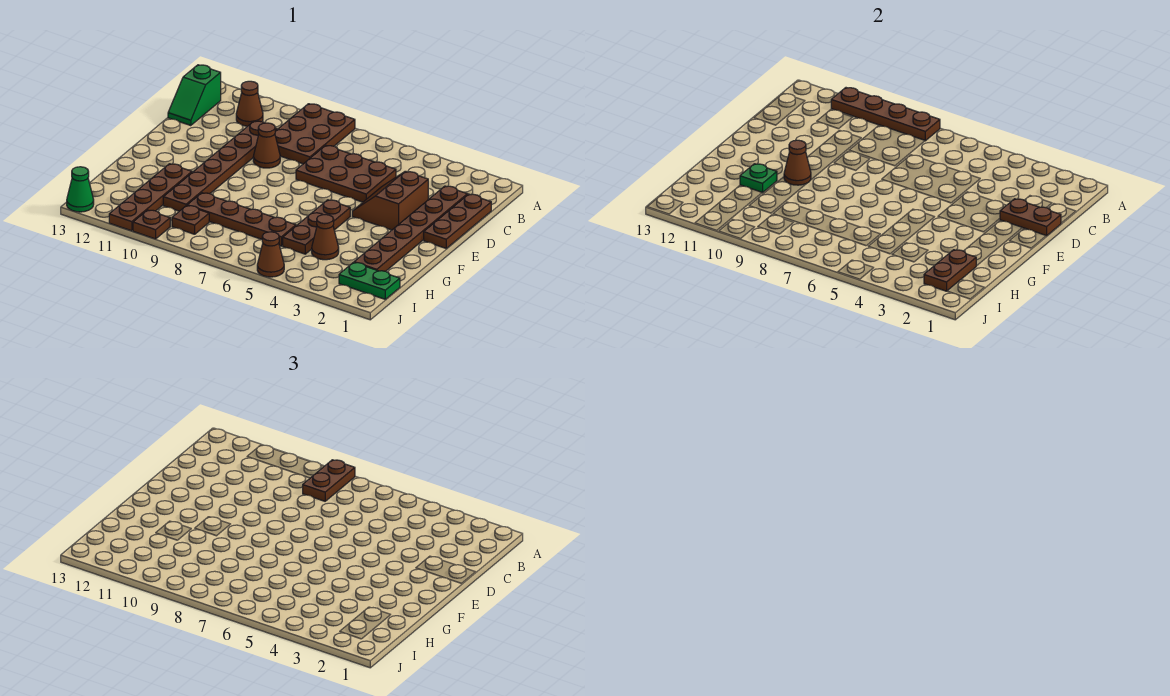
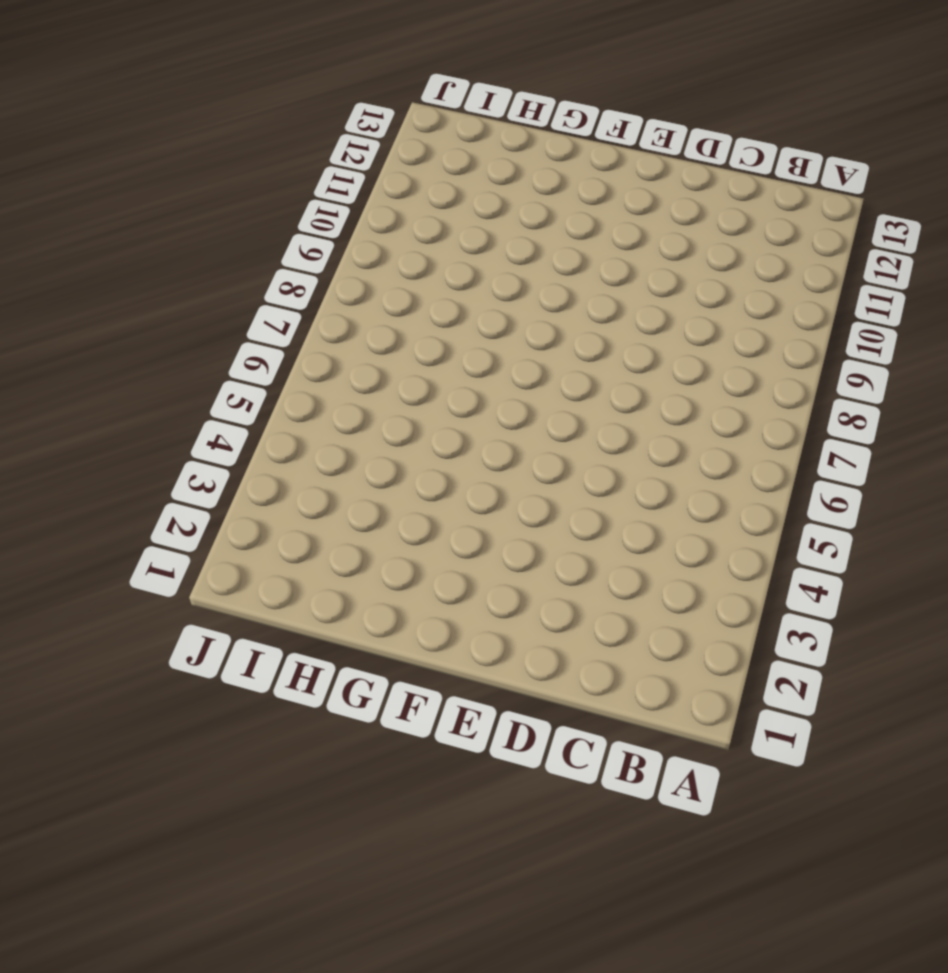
none -> brown plate A8:C9 level 1
none -> brown cone B11 level 1
none -> green slope B13:C13 level 1 top B

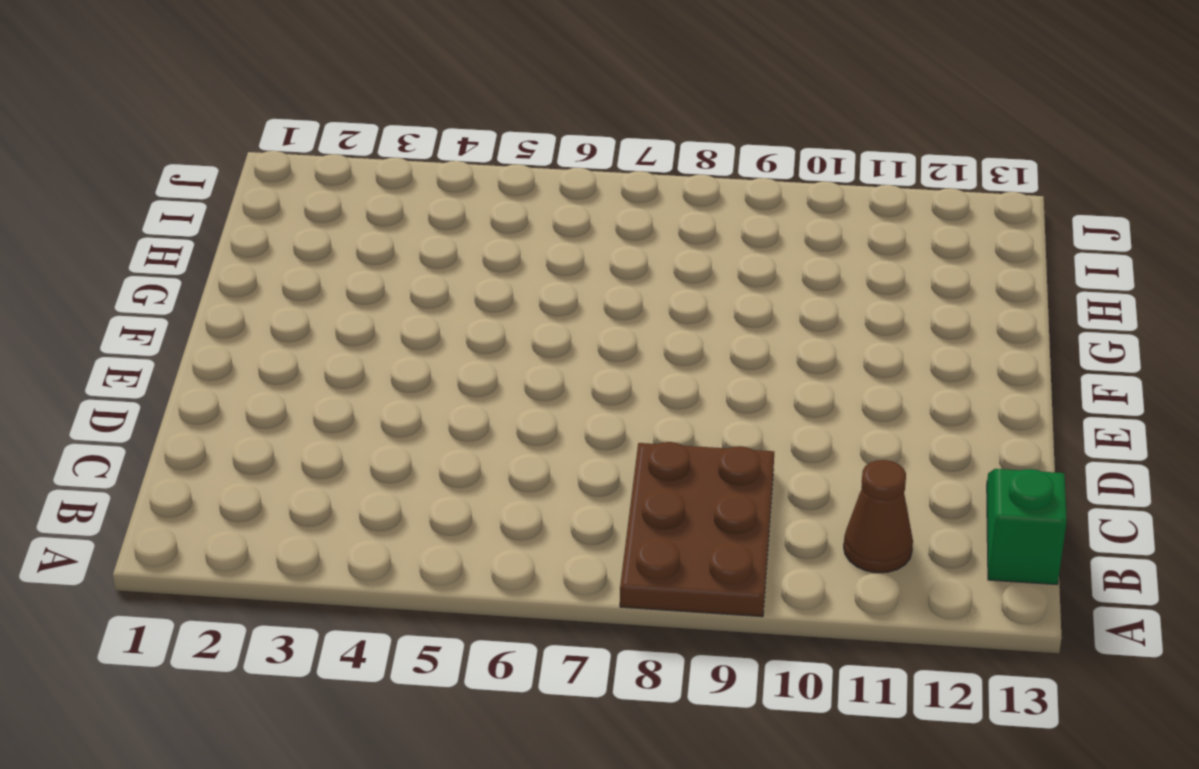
none -> brown plate C1:E1 level 1
none -> brown plate C2:H2 level 1
none -> brown plate C5:D7 level 1

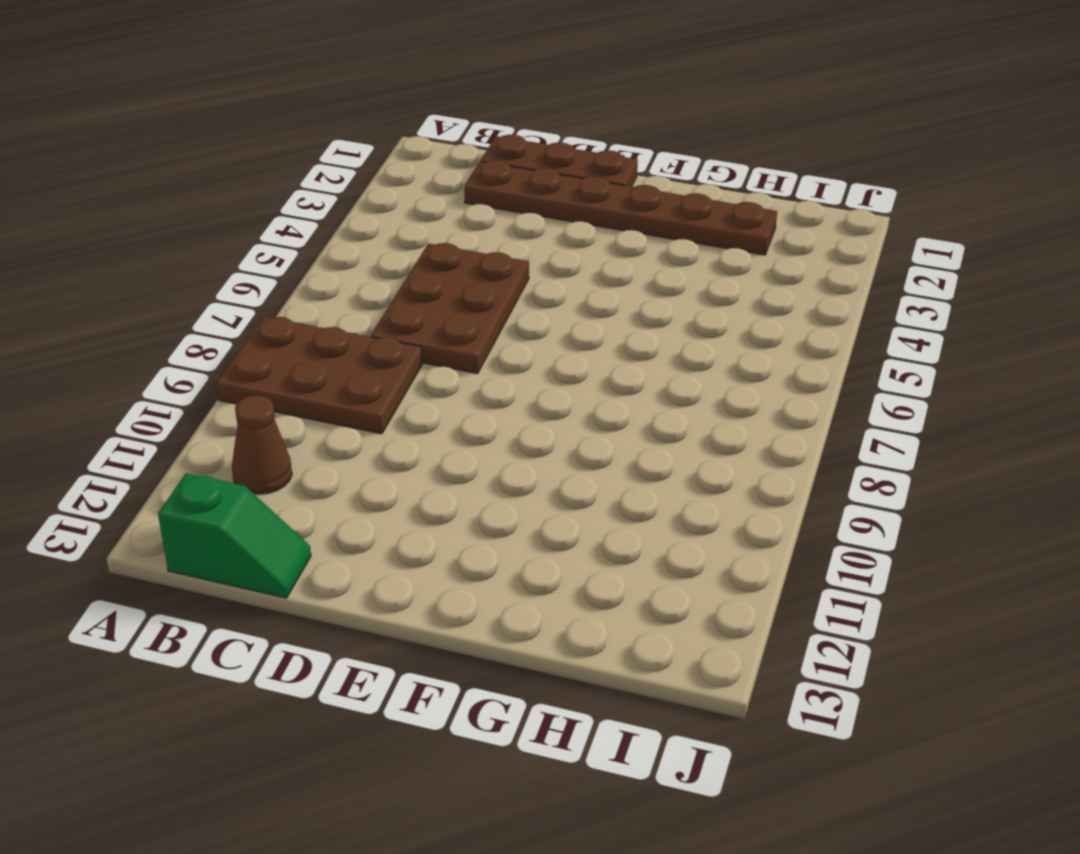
none -> brown plate C10:H10 level 1
none -> brown slope D3:E4 level 1 top 3
none -> brown cone D9 level 1

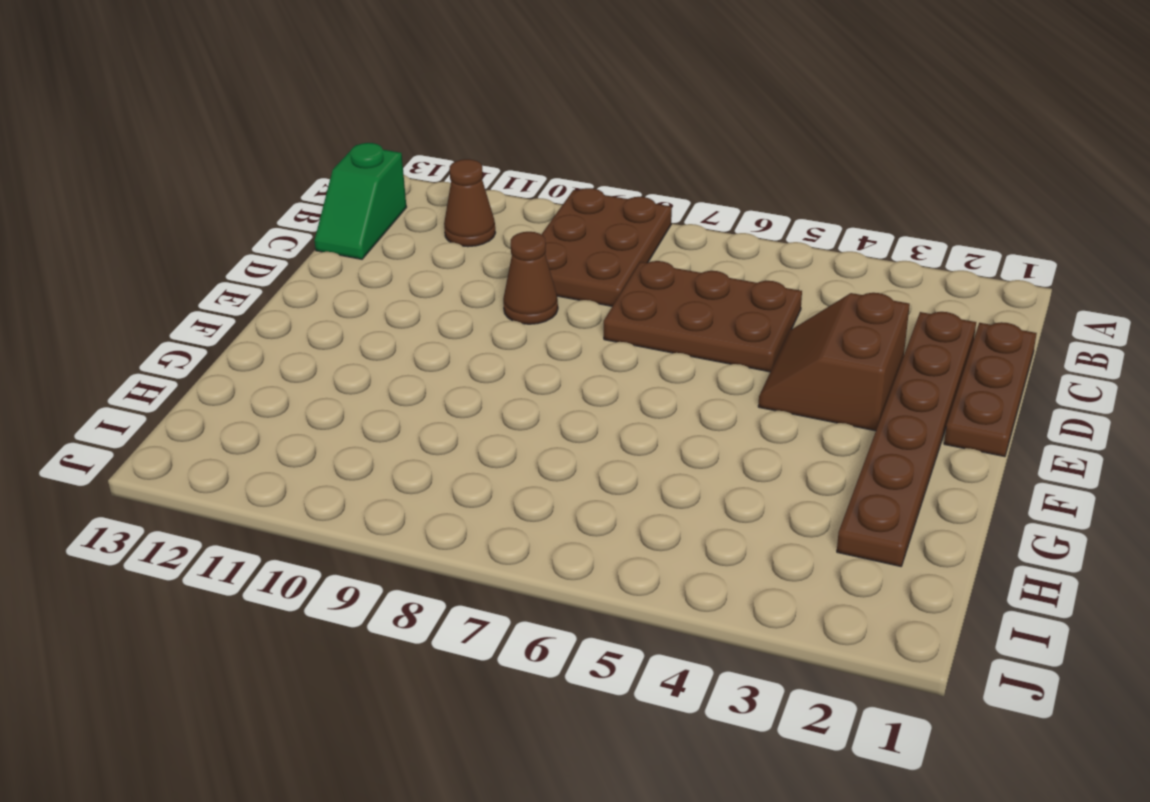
none -> brown plate C10:H10 level 1
none -> brown plate F5:H5 level 1
none -> brown plate G11:J11 level 1

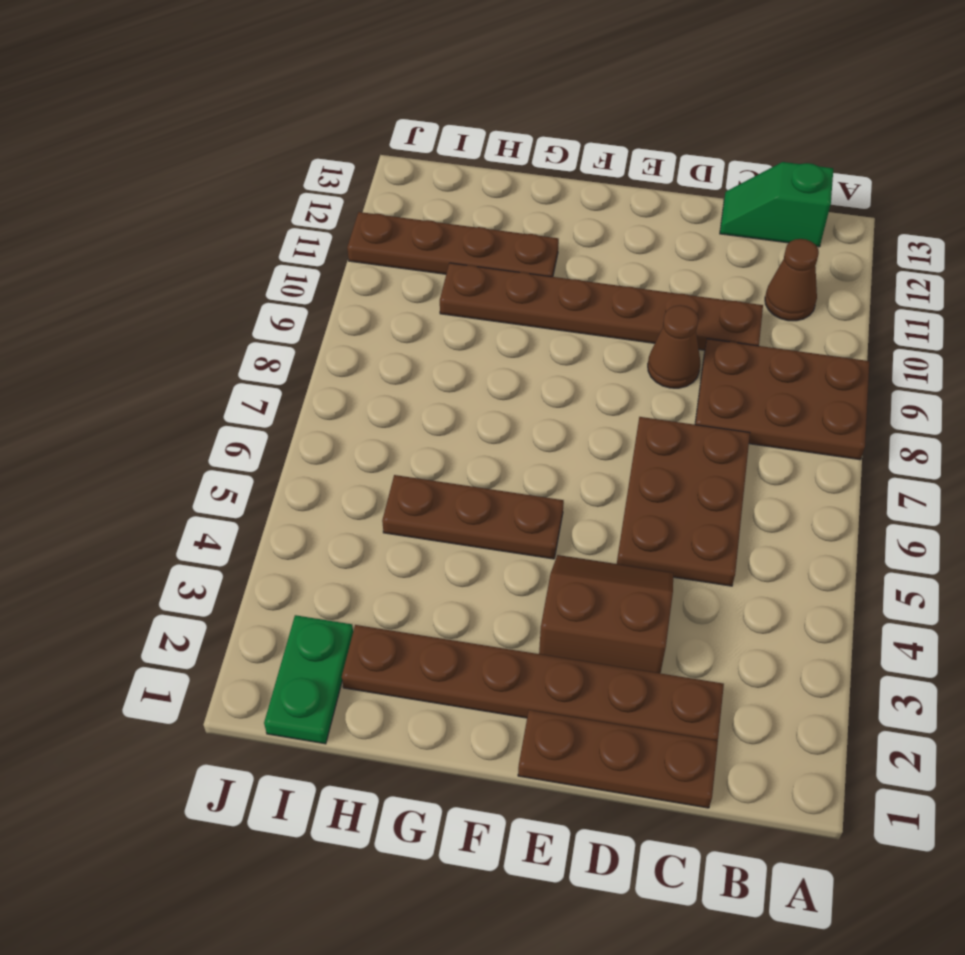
none -> brown cone H4 level 1
none -> brown plate H6:H9 level 1
none -> brown plate I9 level 1

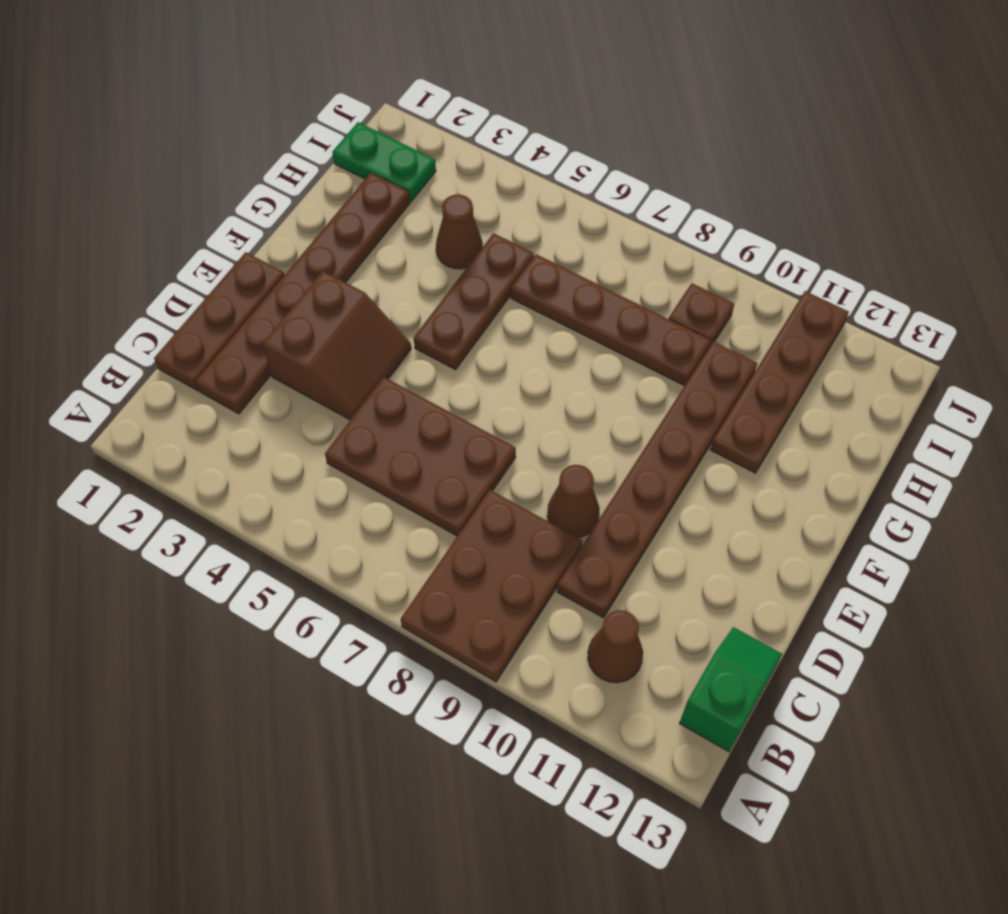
none -> brown cone J5 level 1
none -> brown plate J10 level 1
none -> green cone J13 level 1

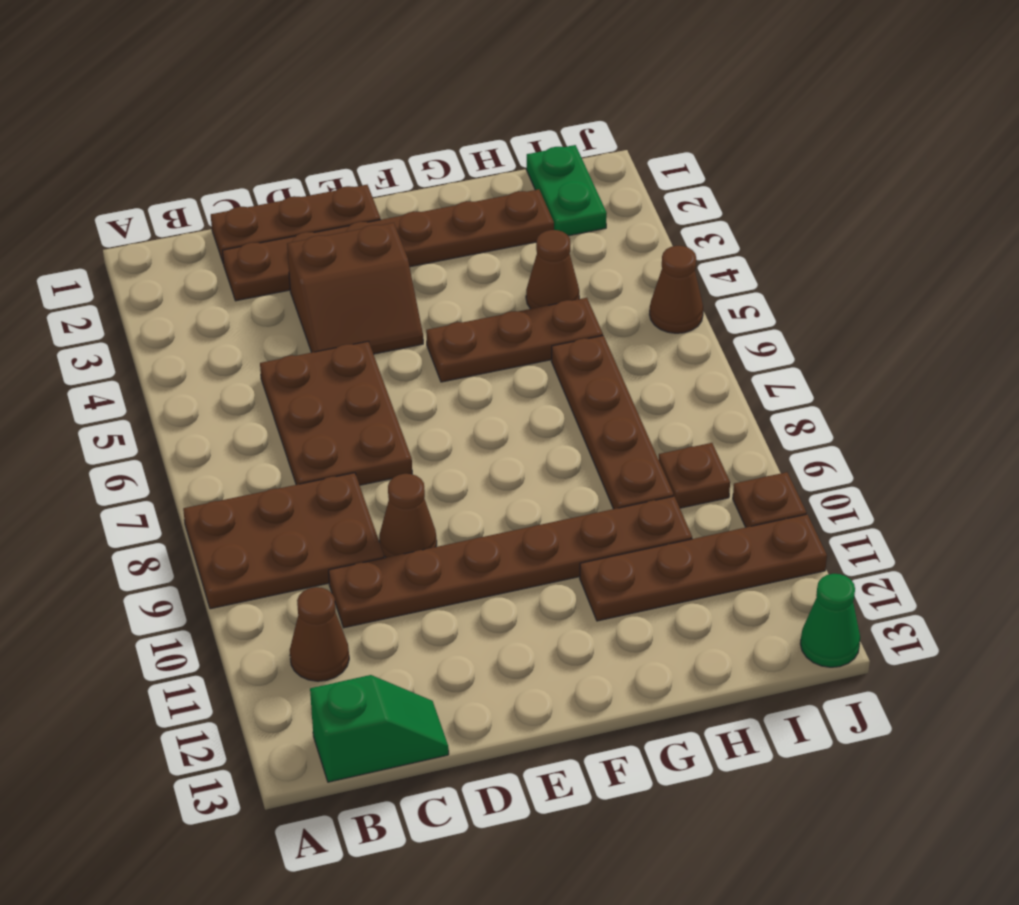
none -> brown plate A8:A11 level 2
none -> brown plate D1:D2 level 2
none -> brown cone F10 level 2

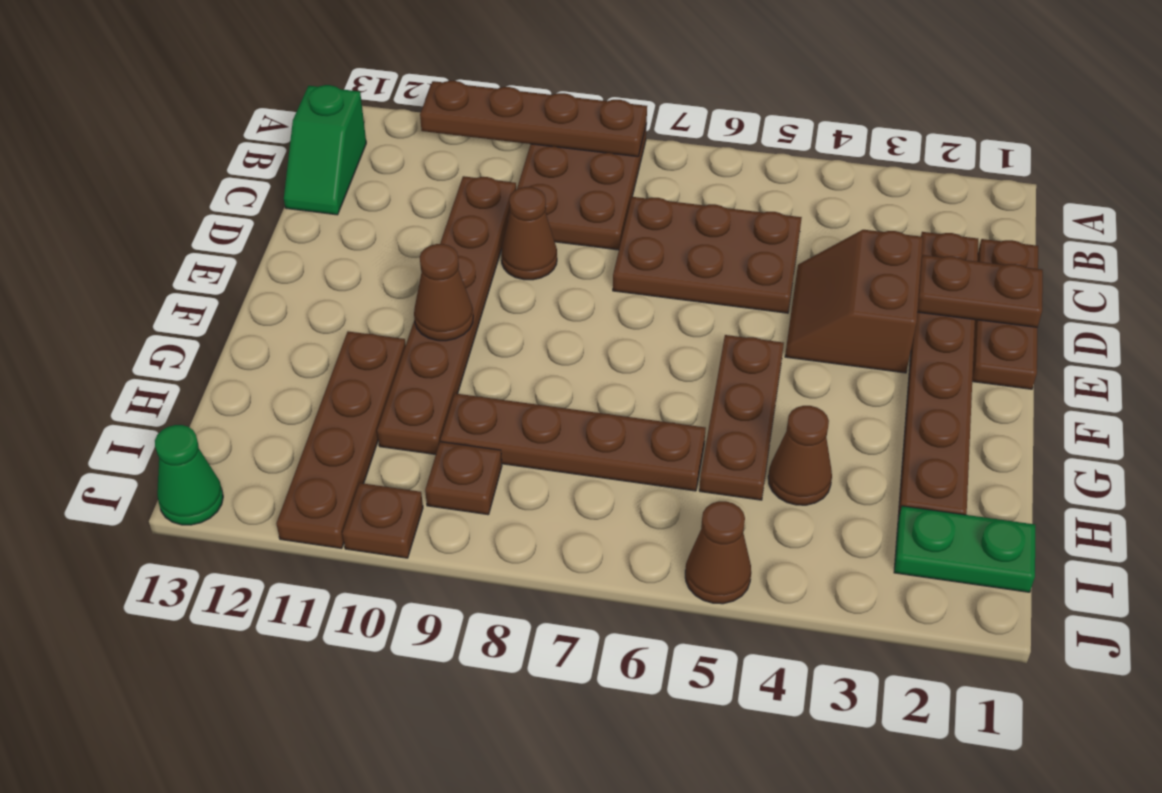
none -> brown cone B11 level 1
none -> green plate G11 level 2
none -> brown plate H2:I2 level 2

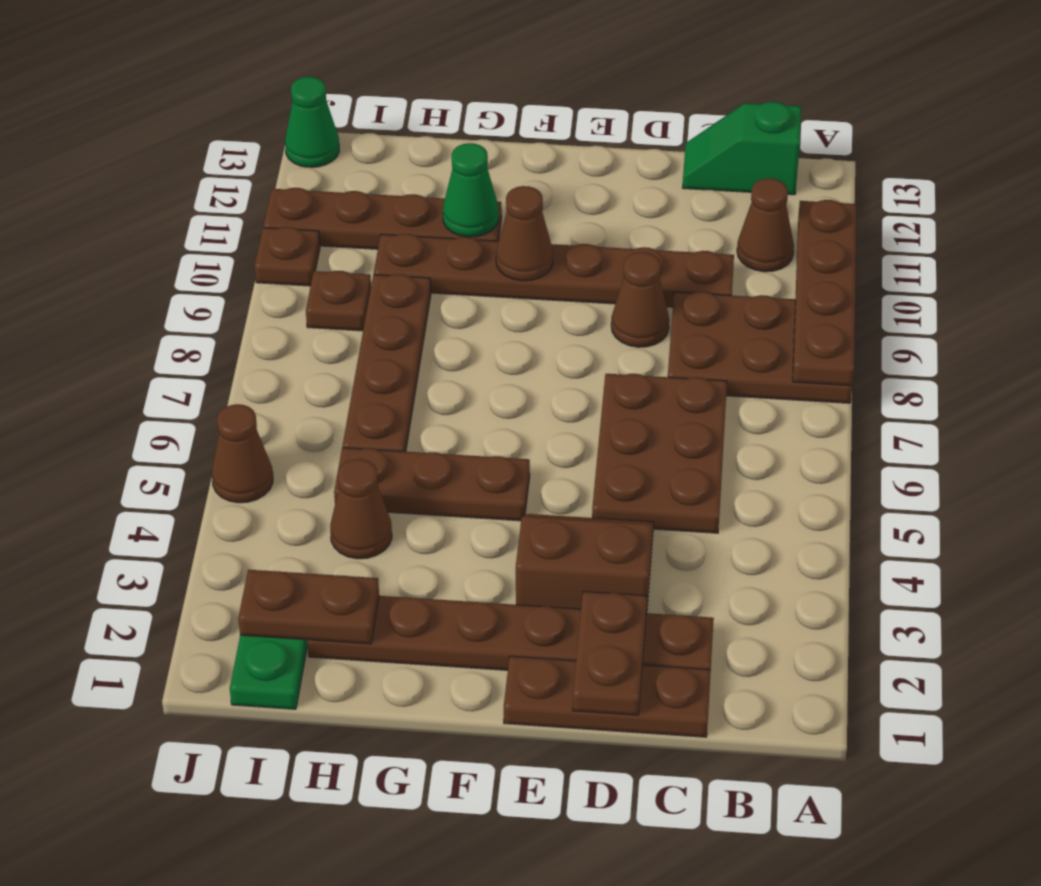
green cone G11 level 2 -> green plate G11 level 2
none -> brown plate A8:B8 level 3

